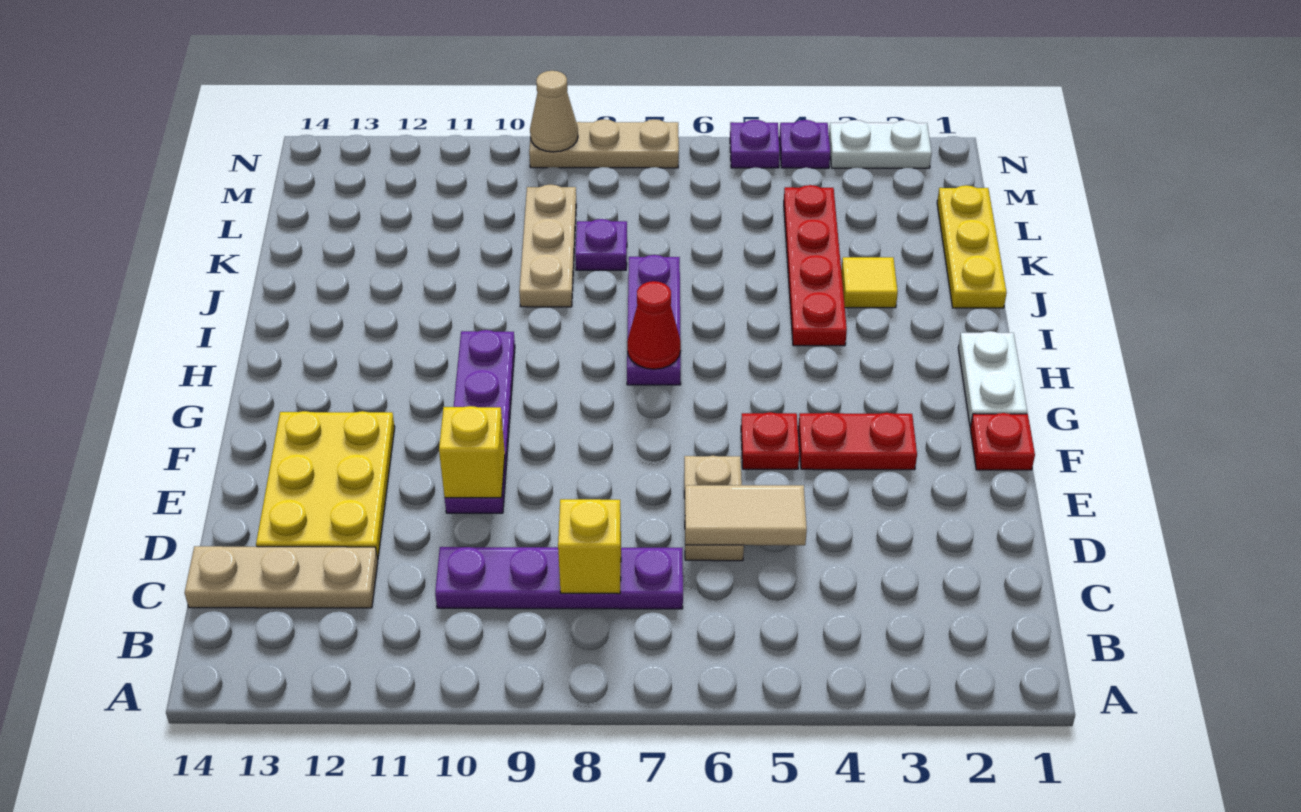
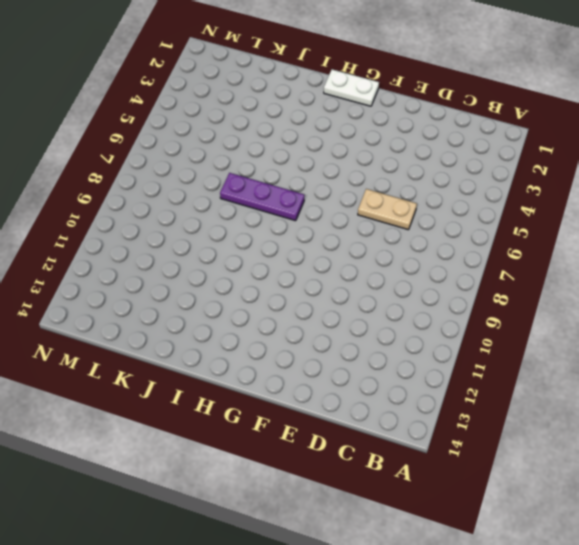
none -> purple plate C7:C10 level 1
none -> tan plate C12:C14 level 1
none -> yellow plate D12:F13 level 1

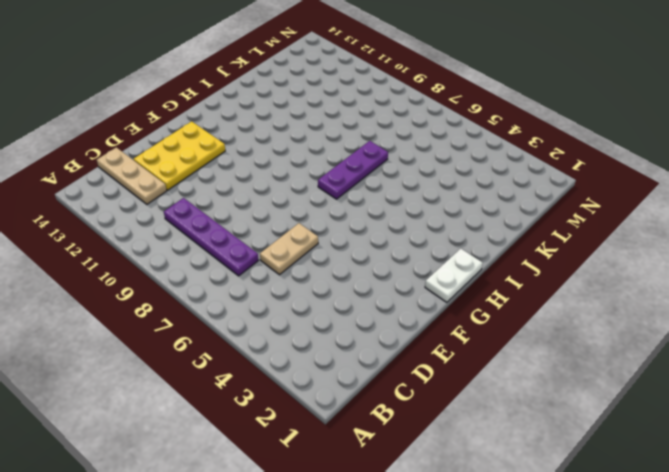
none -> purple plate E10:H10 level 1
none -> red plate F1 level 1
none -> red plate F3:F4 level 1

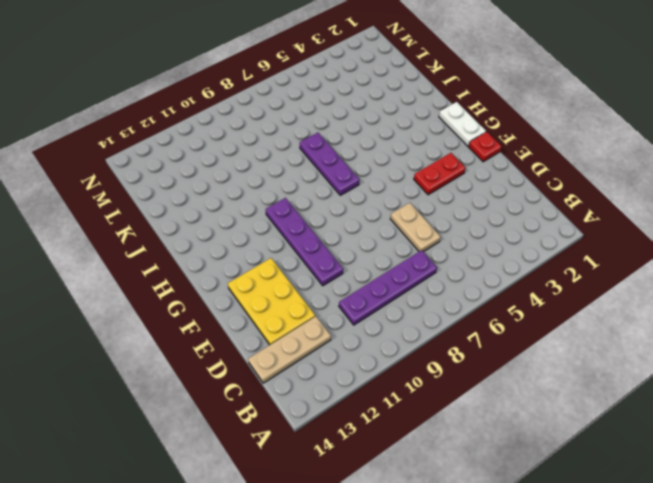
none -> red plate F5 level 1
none -> red plate I4:L4 level 1
none -> yellow plate J1:L1 level 1

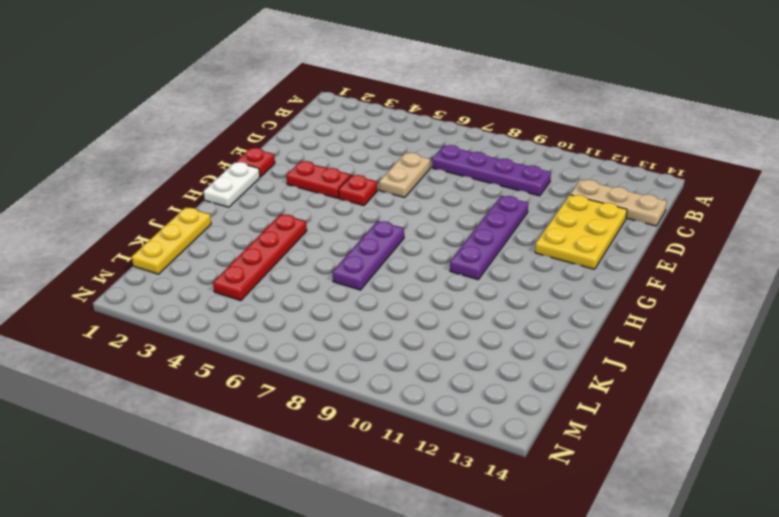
none -> yellow tile J3 level 1
none -> tan plate J9:L9 level 1
none -> purple plate K8 level 1

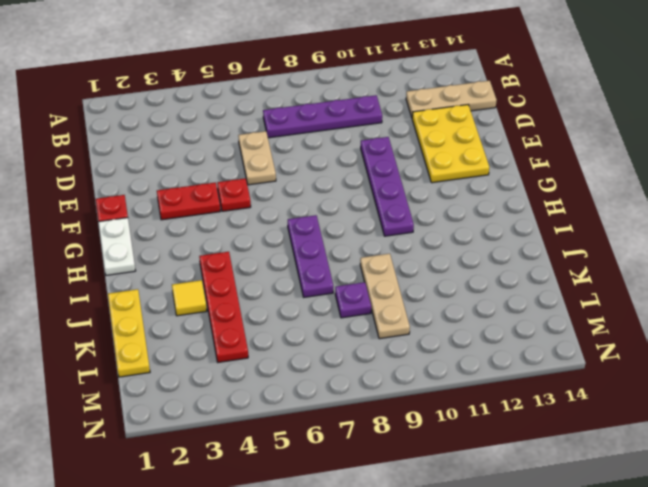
none -> white plate N2:N3 level 1
none -> purple plate N4 level 1
none -> purple plate N5 level 1

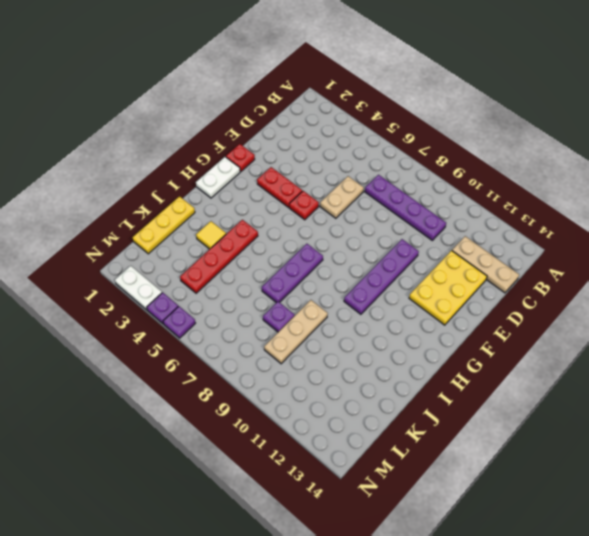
none -> tan plate N7:N9 level 1
none -> yellow brick C8 level 2
none -> tan tile D5:D6 level 2

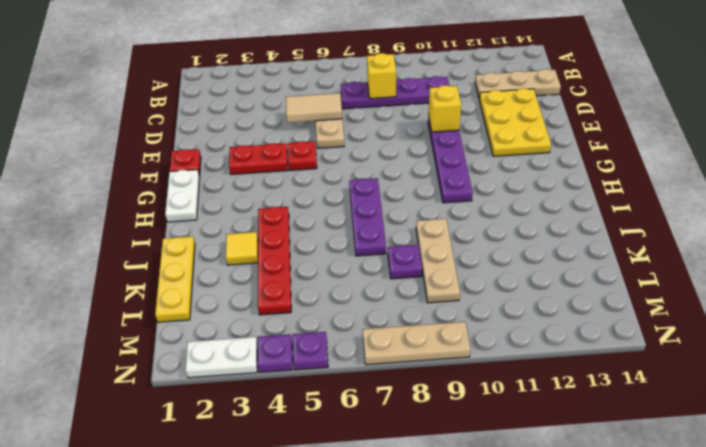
none -> red cone H7 level 2
none -> tan cone N9 level 2

